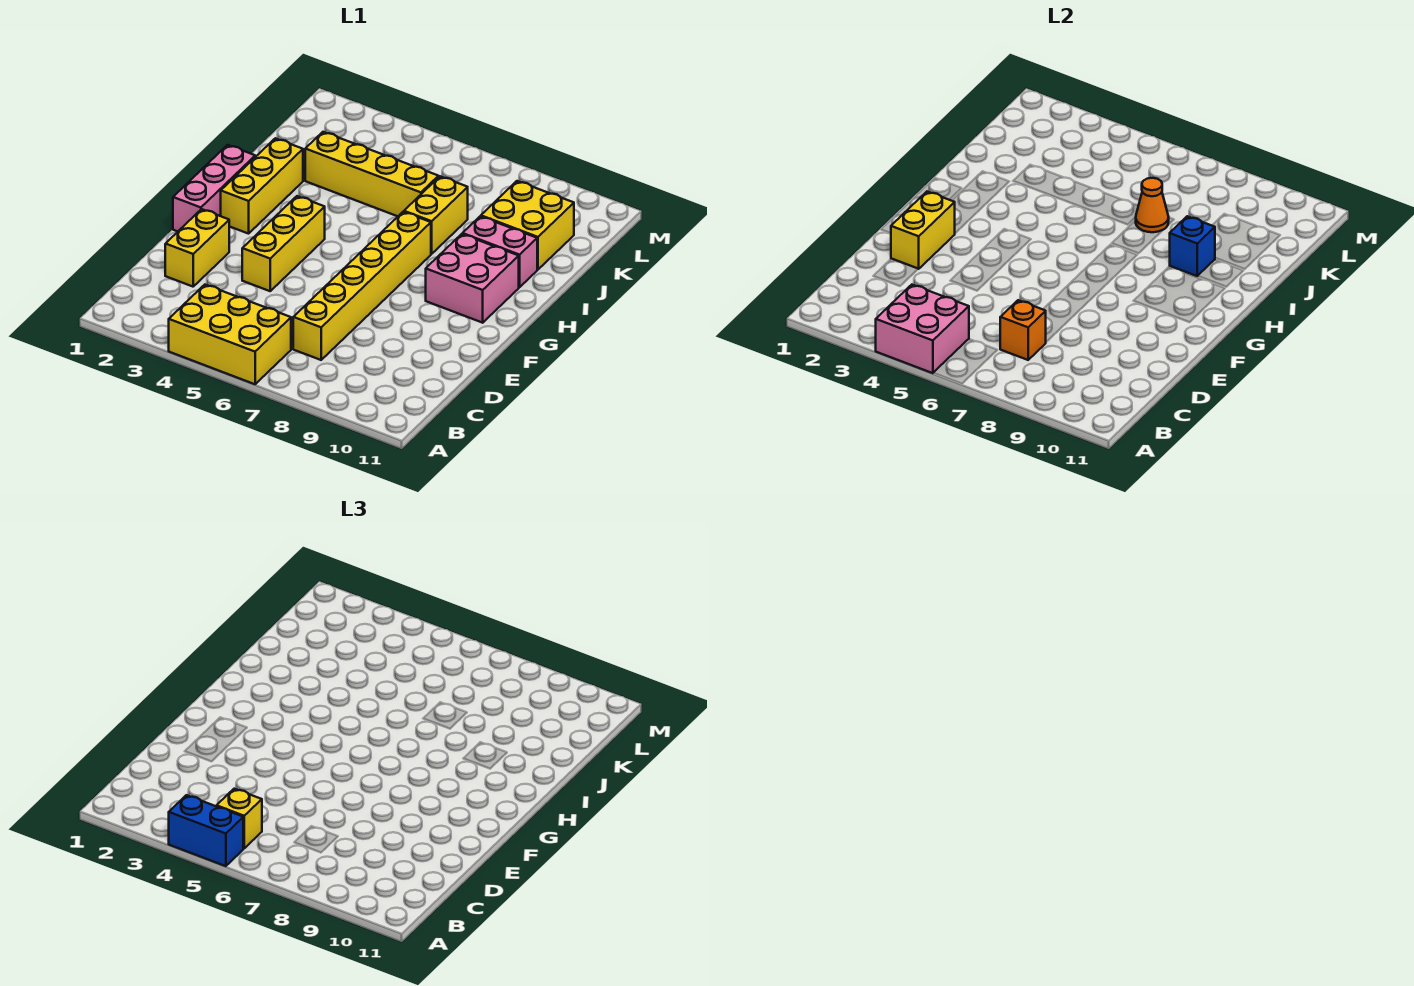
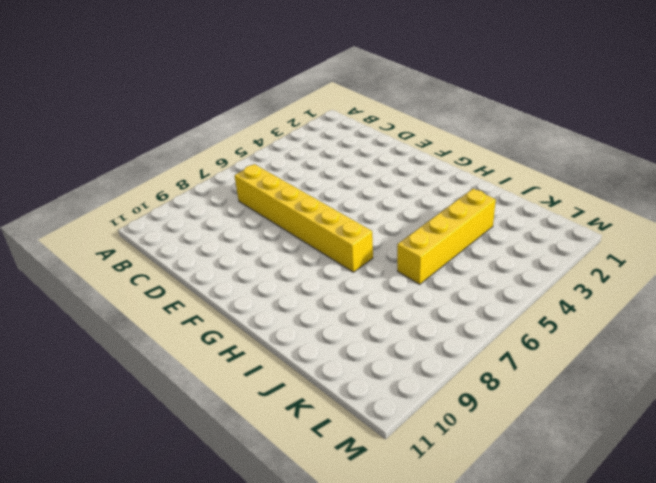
none -> yellow brick A4:B6 level 1
none -> yellow brick D2:E2 level 1
none -> yellow brick E4:G4 level 1

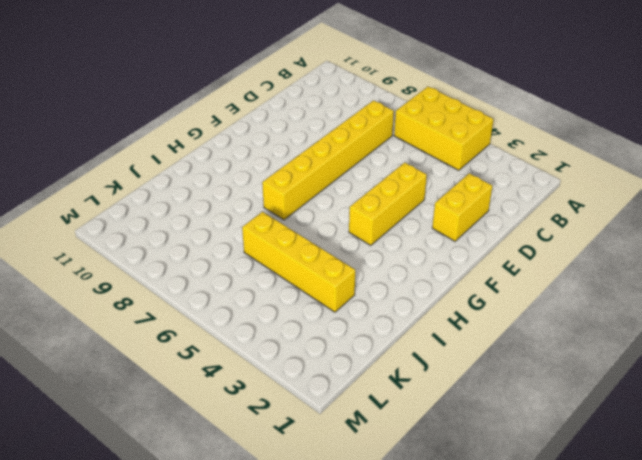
none -> pink brick F1:H1 level 1
none -> yellow brick G2:I2 level 1
none -> pink brick G9:H10 level 1

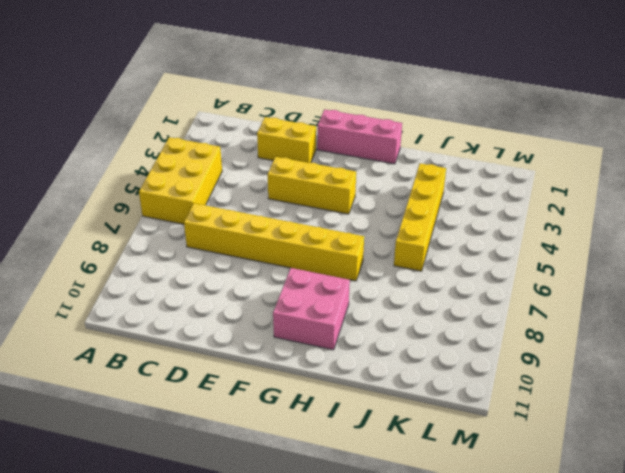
none -> yellow brick G2:I2 level 1
none -> yellow brick I7:J7 level 1
none -> pink brick I9:I10 level 1

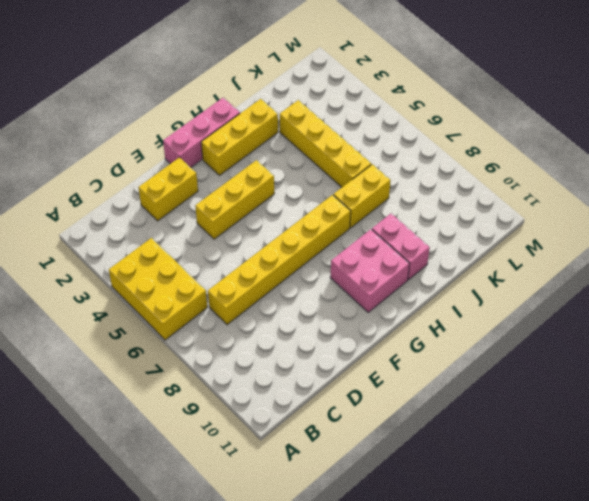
none -> yellow brick J9:K10 level 1
none -> pink brick A4:B5 level 2
none -> orange brick C7 level 2

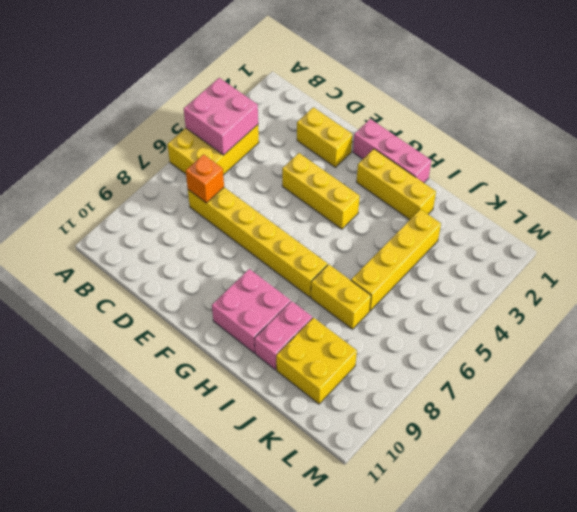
none -> yellow brick E2:F2 level 2
none -> blue brick I9 level 2
none -> orange cone J7 level 2

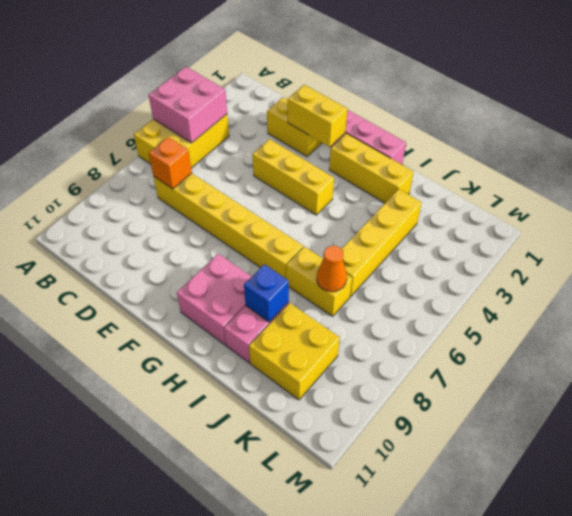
none -> blue brick A4:A5 level 3
none -> yellow brick B5 level 3

